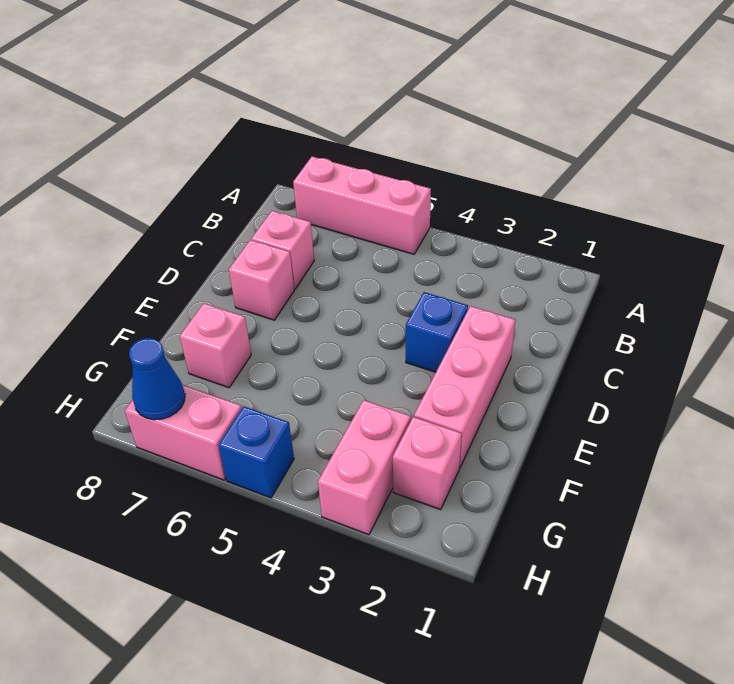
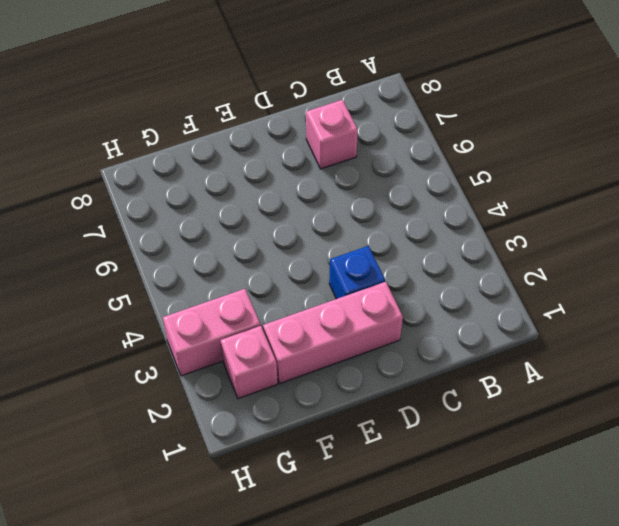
none -> pink brick A5:A7 level 1
none -> pink brick D7 level 1

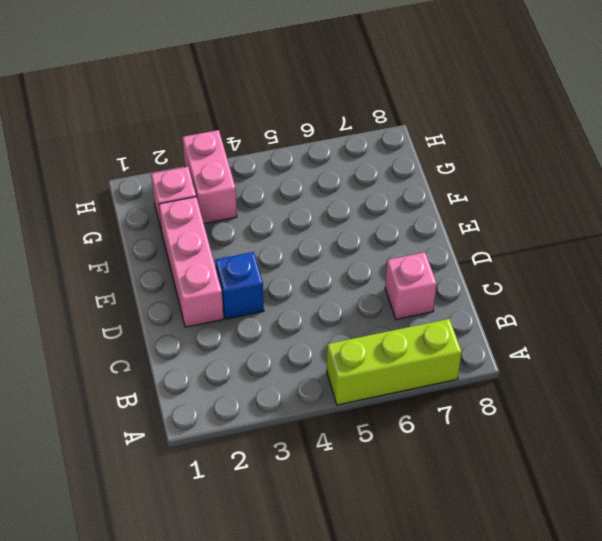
lime brick A5:A7 level 1 -> pink brick A5:A7 level 1
none -> pink brick D7 level 1
none -> pink brick F7 level 1

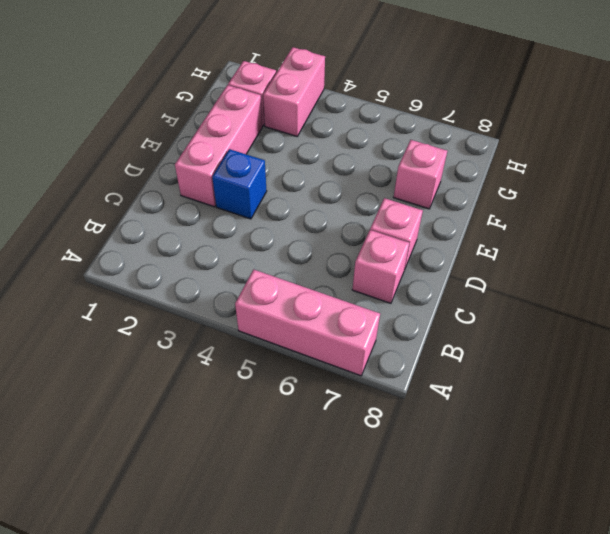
none -> blue brick H5 level 1
none -> pink brick H6:H7 level 1

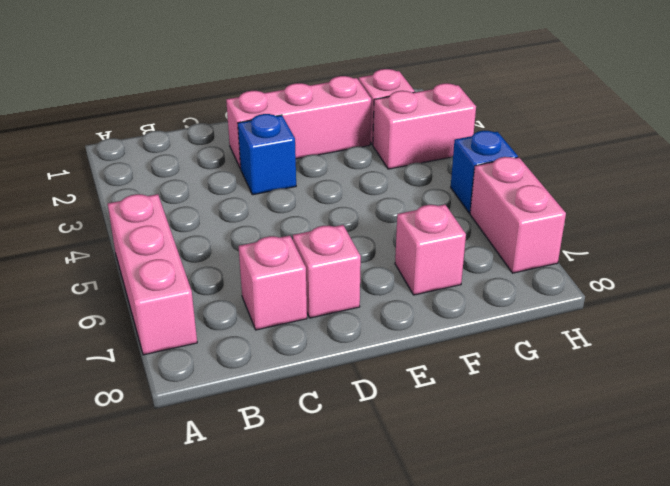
none -> blue cone H7 level 2

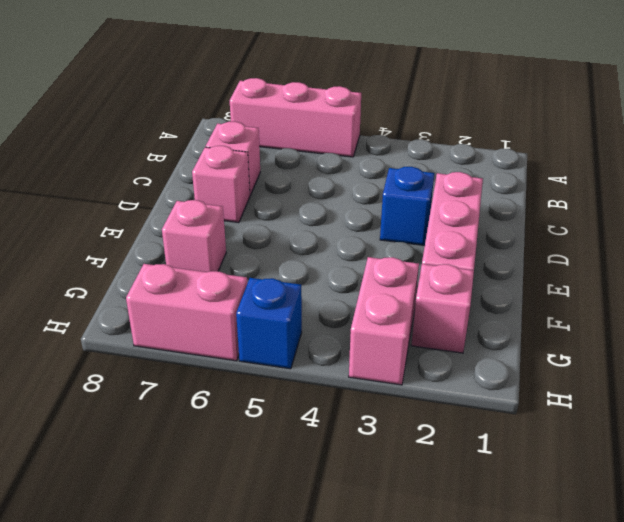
none -> blue cone H7 level 2

